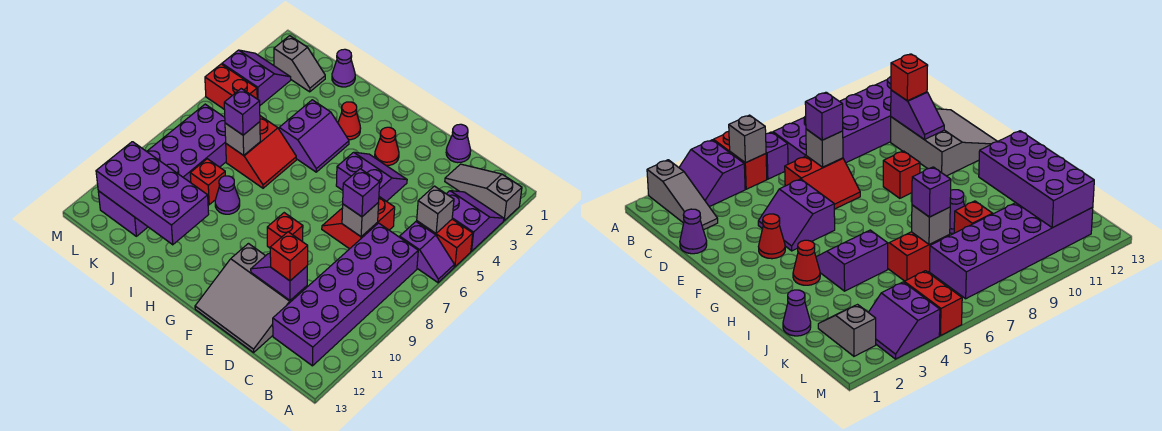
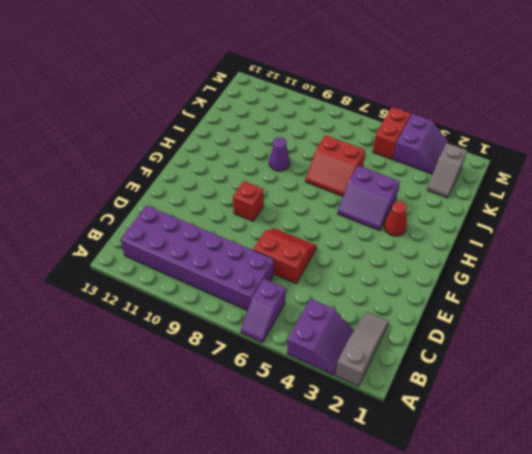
none -> red brick A5:B5 level 1
none -> purple cone D1 level 1
none -> grey slope D11:F13 level 1 top 11

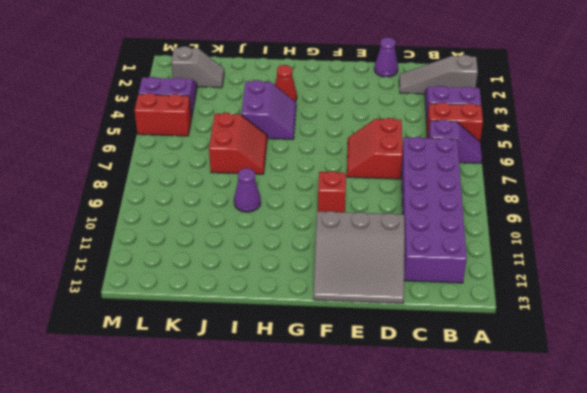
none -> purple slope E4:F5 level 1 top 5
none -> red cone F3 level 1
none -> purple cone J1 level 1

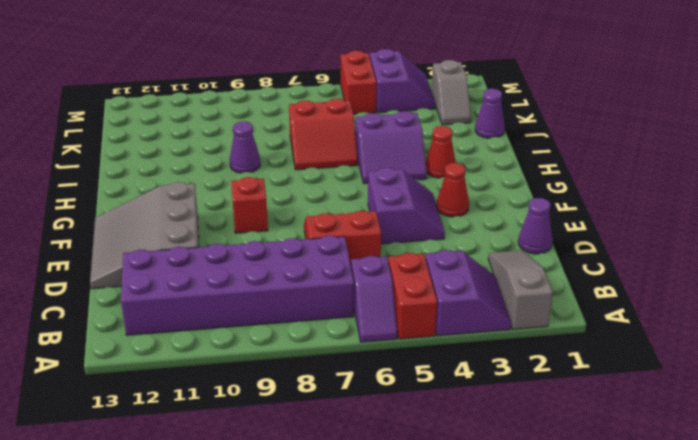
none -> red brick J9 level 1
none -> purple brick K7:L12 level 1
none -> grey brick B5 level 2

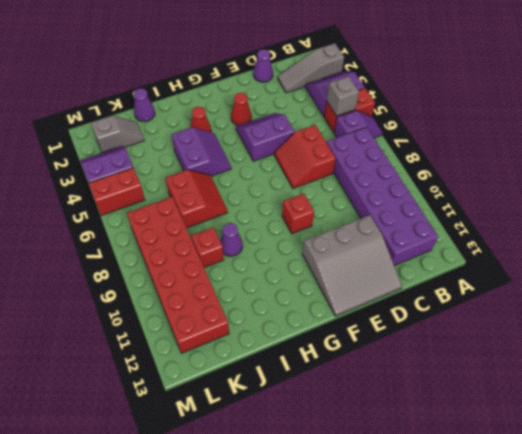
red brick K7:L12 level 1 -> purple brick K7:L12 level 1
none -> grey brick D7 level 2
none -> purple slope D11:E11 level 2 top D
none -> purple brick I11:L12 level 2

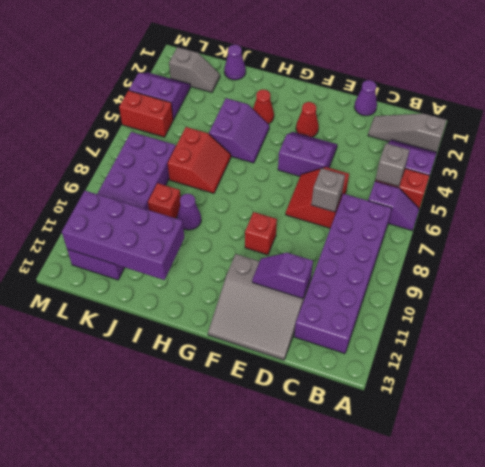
none -> grey brick J7 level 2
none -> purple brick D7 level 3
none -> red brick D11 level 3

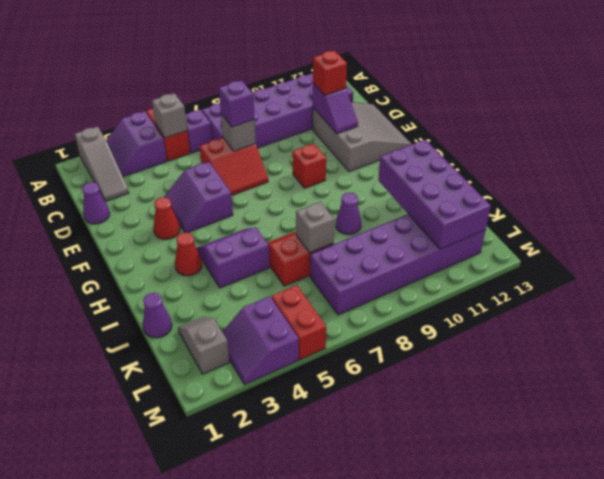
none -> red brick J9 level 1
none -> purple brick J7 level 3

